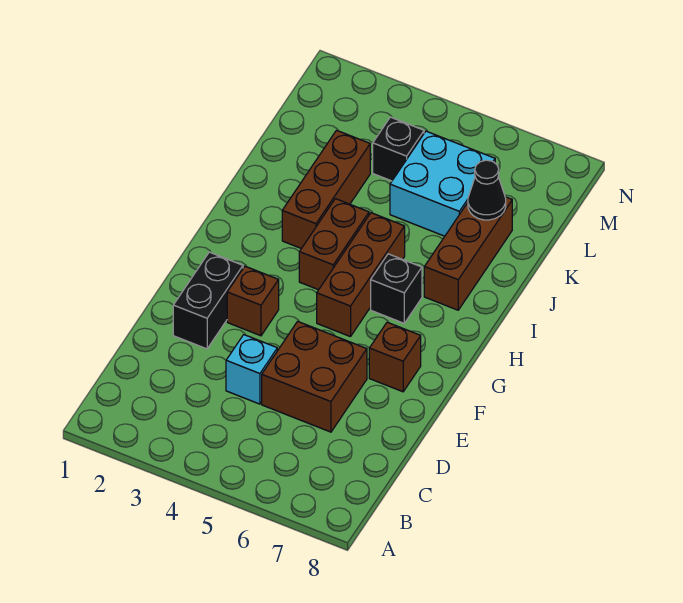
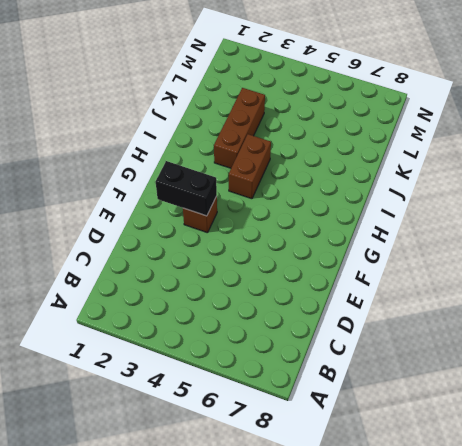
black brick F2:F3 level 2 -> black brick E2:F2 level 1
none -> cyan brick D4 level 1
none -> brown brick D5:E6 level 1
none -> brown brick F7 level 1

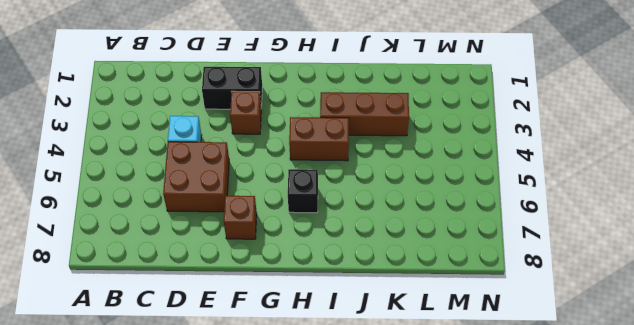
none -> brown brick G5:I5 level 1
none -> brown brick I7:K7 level 1
none -> cyan brick K5:L6 level 1

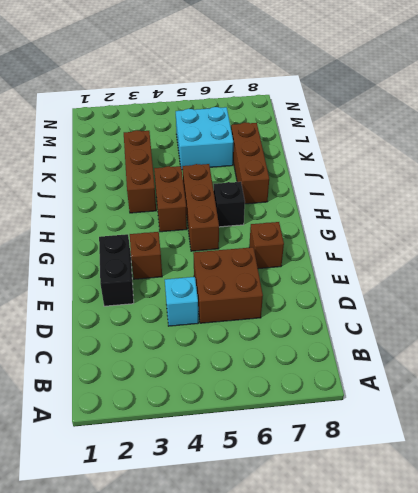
none -> black brick L4 level 1
none -> black cone K7 level 2

